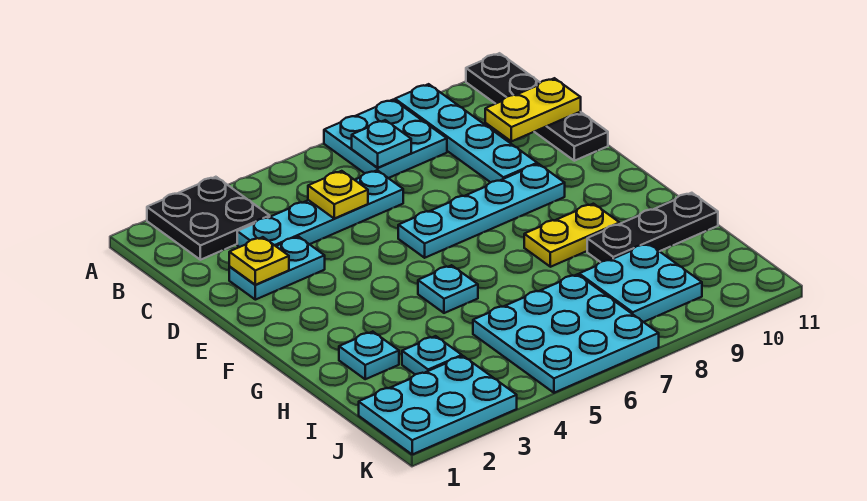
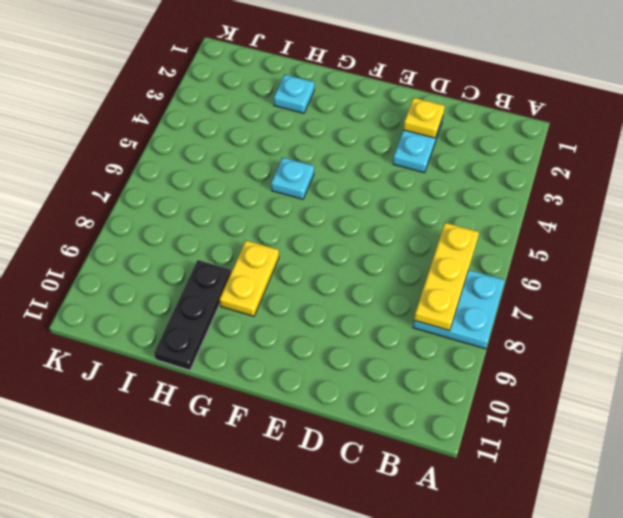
yellow plate B6:B8 level 2 -> cyan plate B7 level 2
none -> black plate A2:B3 level 1
none -> cyan plate A9:D9 level 1
none -> black plate A11:D11 level 1

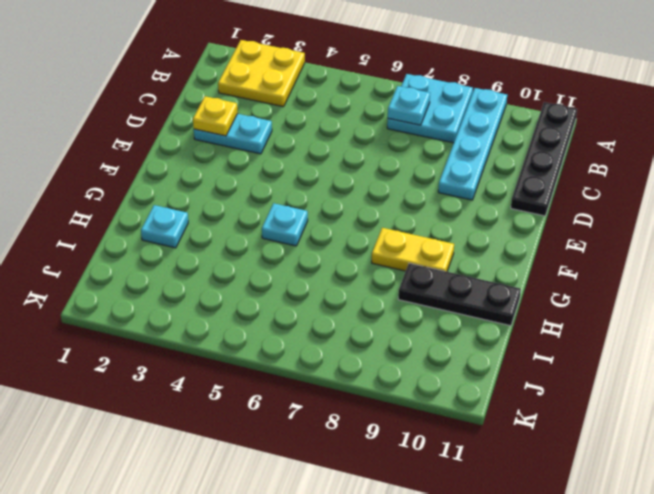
yellow plate A2:B3 level 1 -> black plate A2:B3 level 1
none -> cyan plate C3:C6 level 1
none -> cyan plate E6:E9 level 1
none -> cyan plate I3 level 1

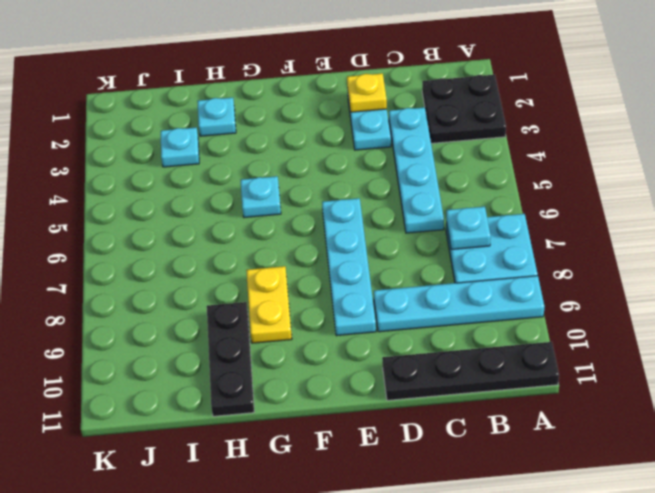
none -> cyan plate I5:K7 level 1
none -> cyan plate I8:J9 level 1
none -> cyan plate J1:K3 level 1

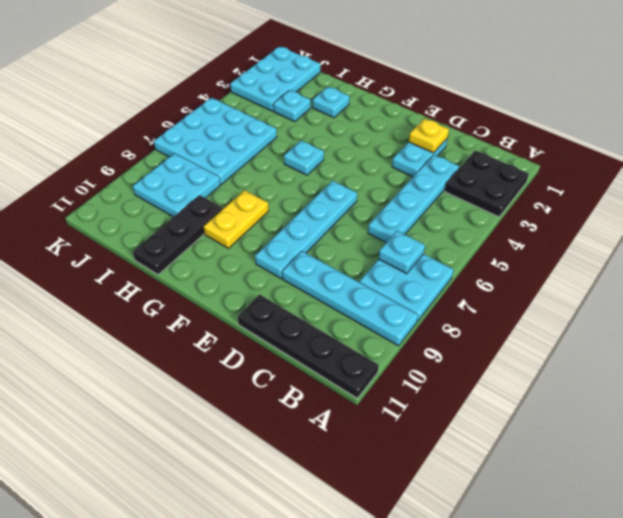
none -> yellow plate C5 level 2
none -> yellow plate C10:C11 level 2

